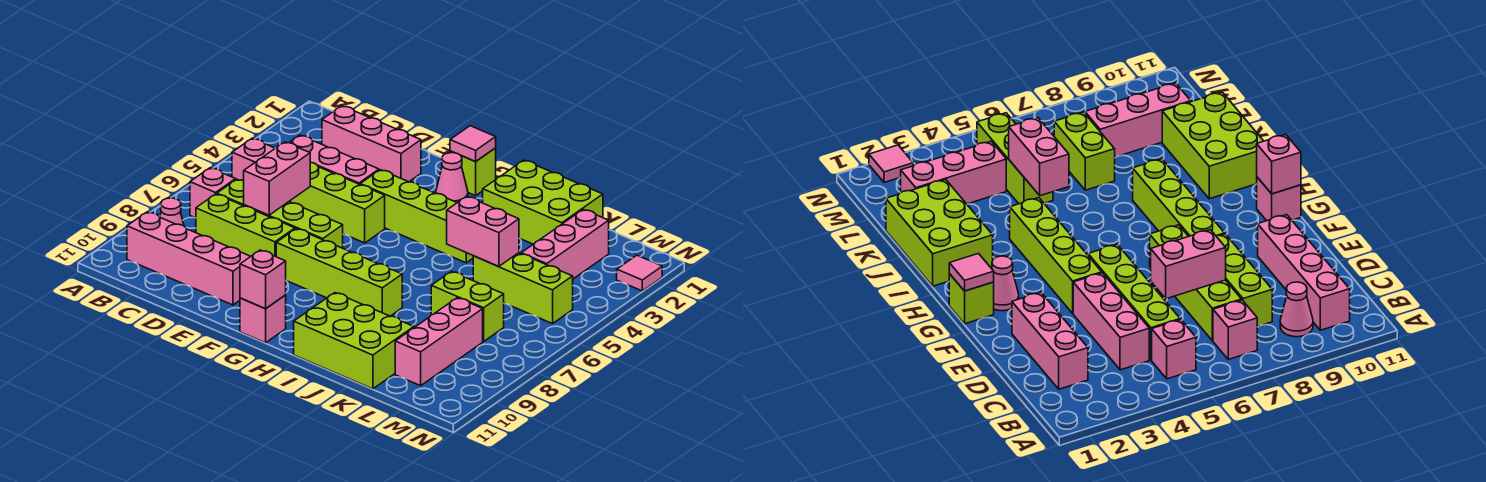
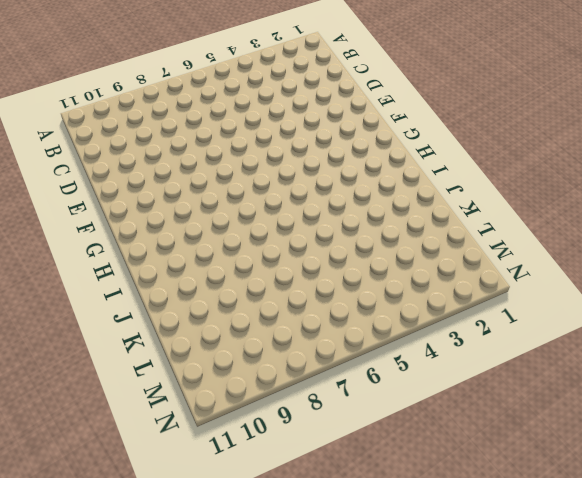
none -> pink brick B5 level 1
none -> pink brick B7 level 1
none -> pink cone B9 level 1

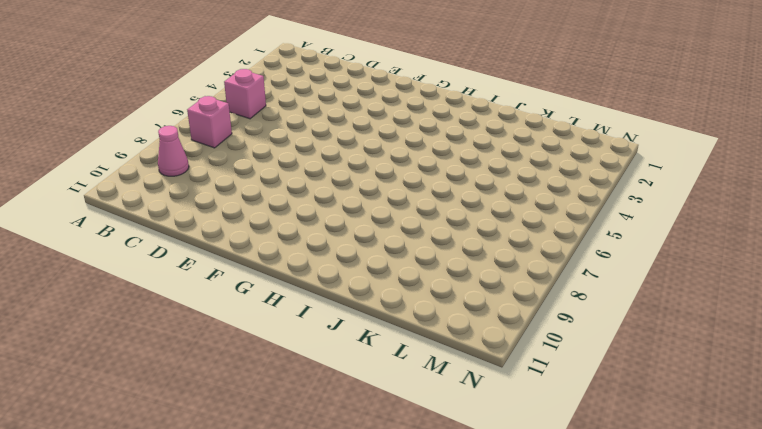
none -> pink brick B10:E10 level 1
none -> pink brick C2:E2 level 1
none -> pink brick C4:E4 level 1

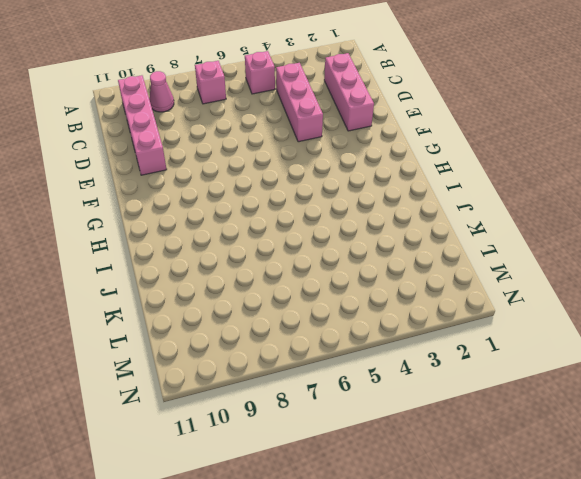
none -> lime brick C5:F5 level 1
none -> lime brick C7:F7 level 1
none -> lime brick C8:E8 level 1

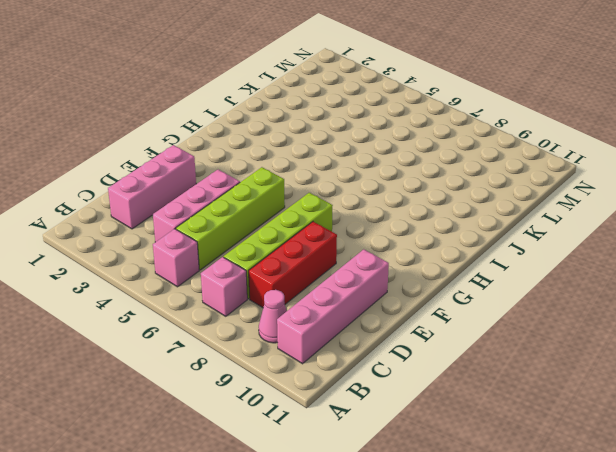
red brick C8:E8 level 1 -> lime brick C8:E8 level 1
none -> lime brick F4:I4 level 1
none -> lime brick F8:I8 level 1
none -> lime brick G1 level 1

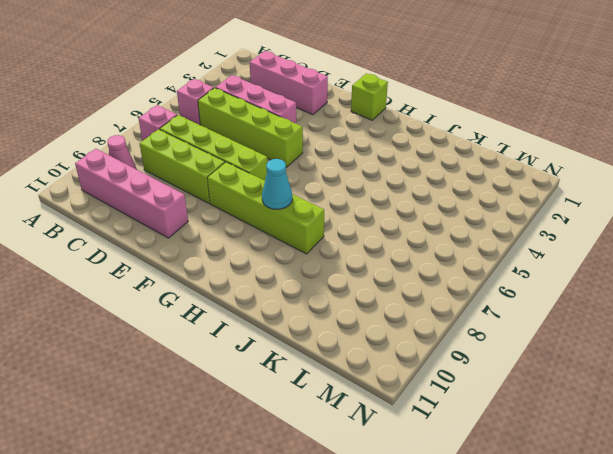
cyan cone H8 level 2 -> none
none -> lime brick F4:I4 level 1
none -> pink cone G2 level 1
none -> pink brick G11 level 1

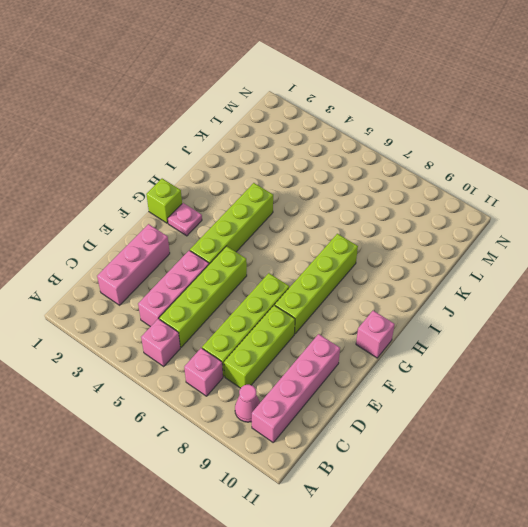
pink plate G2 level 1 -> pink cone G2 level 1
none -> lime brick I1:K2 level 1
none -> lime brick I10:K11 level 1
none -> lime brick K5:M5 level 1

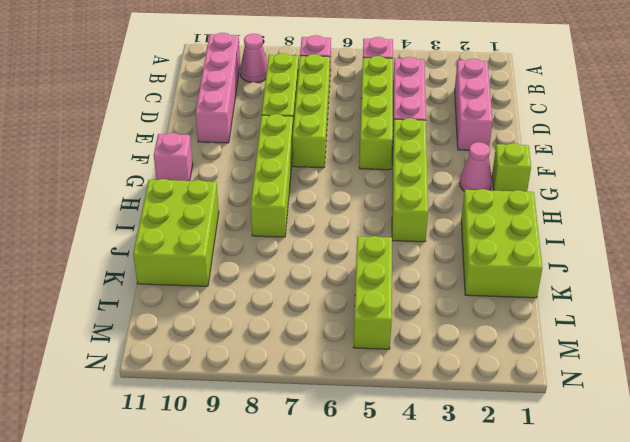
none -> lime brick K7:L7 level 1
none -> pink brick L2:L4 level 1
none -> pink brick L8:L10 level 1

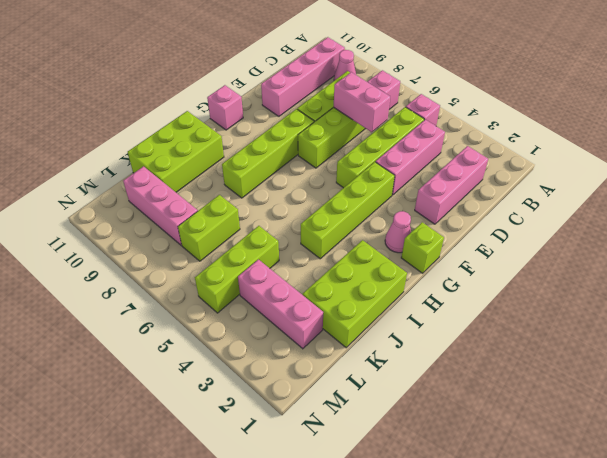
none -> pink tile N2 level 1
none -> pink tile G1 level 2
none -> pink brick G11 level 2

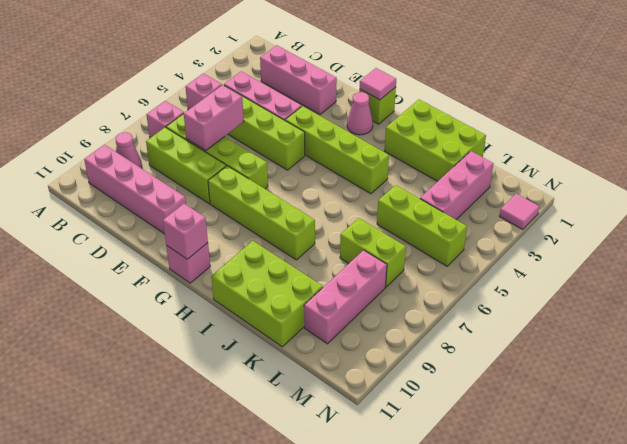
none -> pink brick J5:K5 level 2

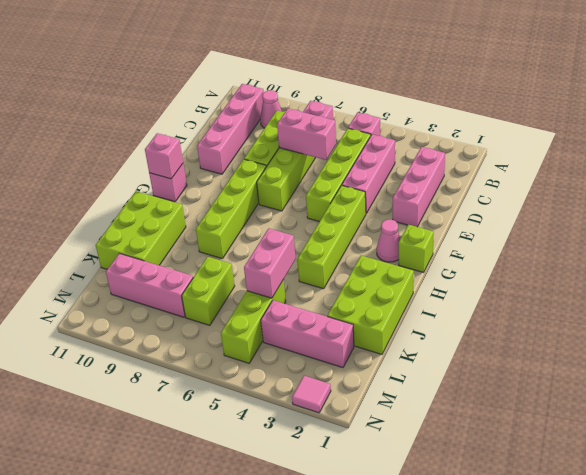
none -> pink tile G1 level 2

